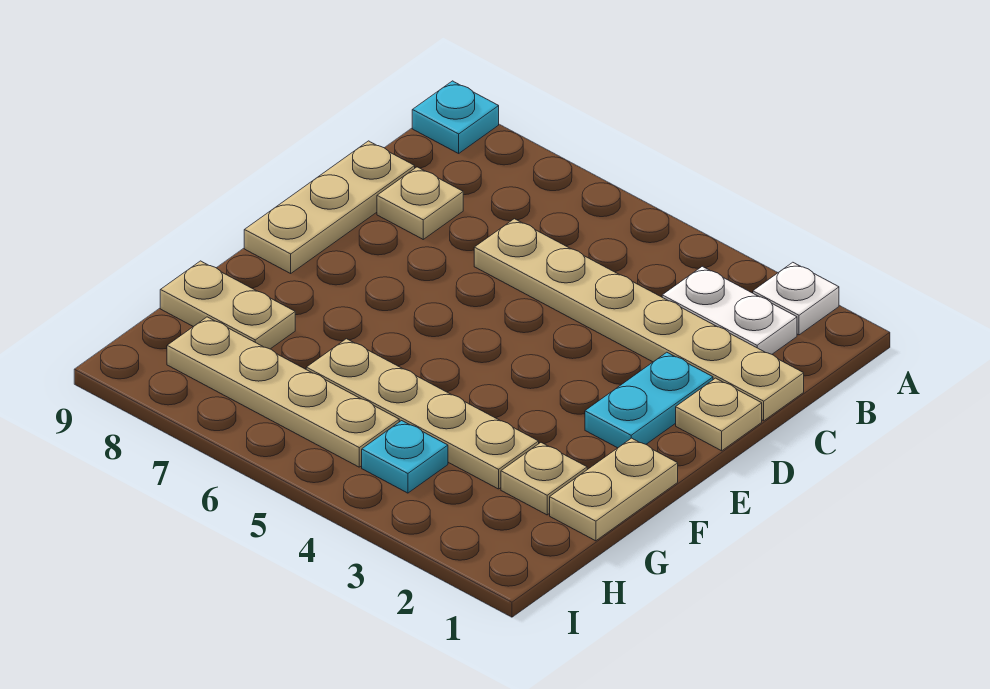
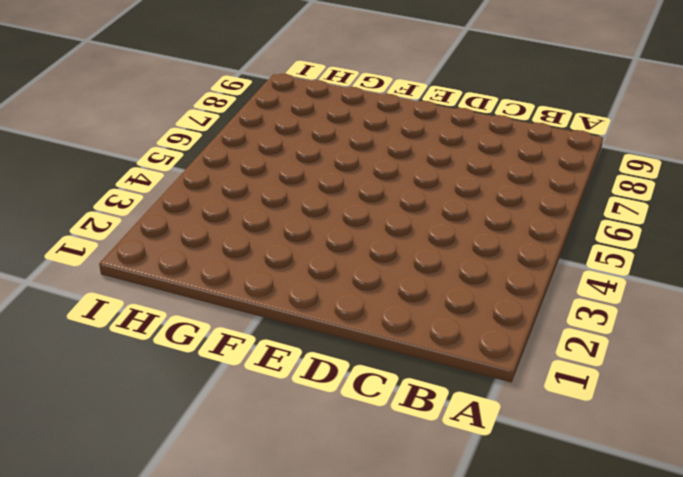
none -> white plate A2 level 1
none -> cyan plate A9 level 1
none -> white plate B2:B3 level 1

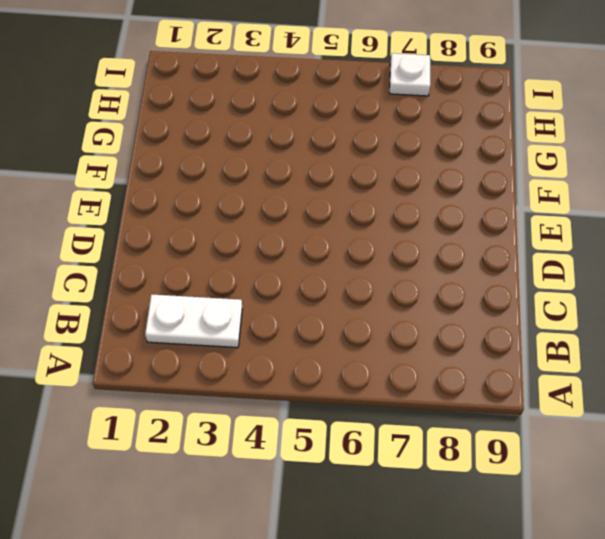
white plate I7 level 1 -> white plate A2 level 1
none -> cyan plate A9 level 1
none -> tan plate C1:C6 level 1
none -> tan plate C8 level 1

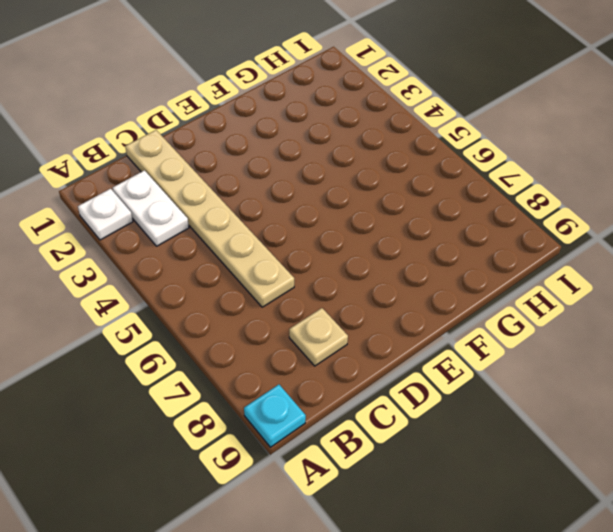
none -> tan plate C9:E9 level 1
none -> tan plate D1 level 1
none -> cyan plate D2:E2 level 1

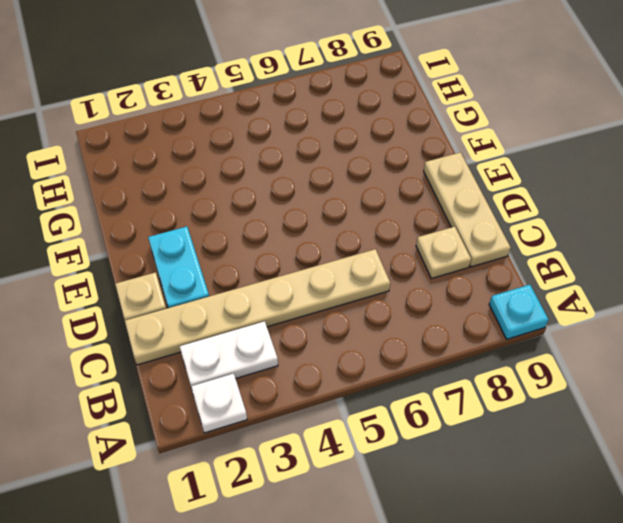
none -> tan plate F1:G1 level 1
none -> tan plate G2 level 1
none -> tan plate G3:G6 level 1

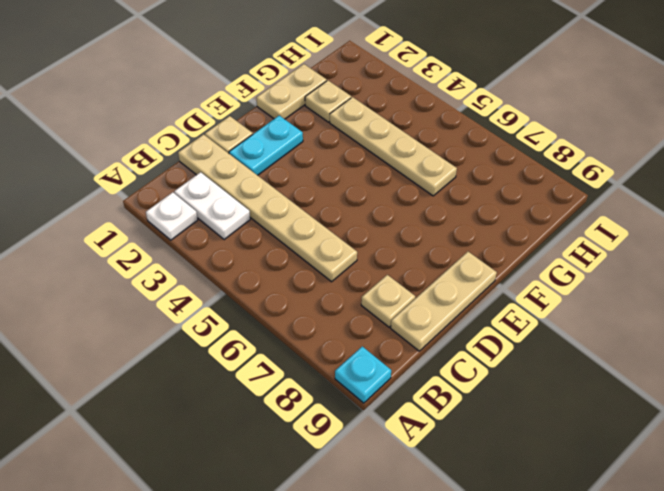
none -> tan plate G8:G9 level 1
none -> cyan plate H4 level 1
none -> tan plate H5:H8 level 1

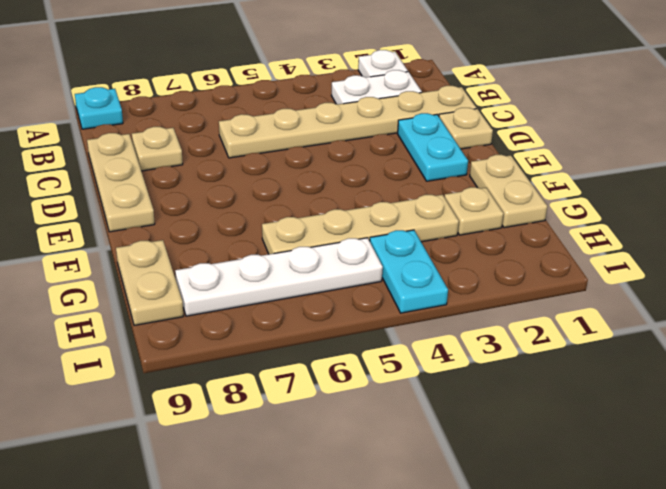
tan plate G9:H9 level 1 -> tan plate G8:G9 level 1
cyan plate H4:I4 level 1 -> cyan plate H4 level 1
white plate H5:H8 level 1 -> tan plate H5:H8 level 1

